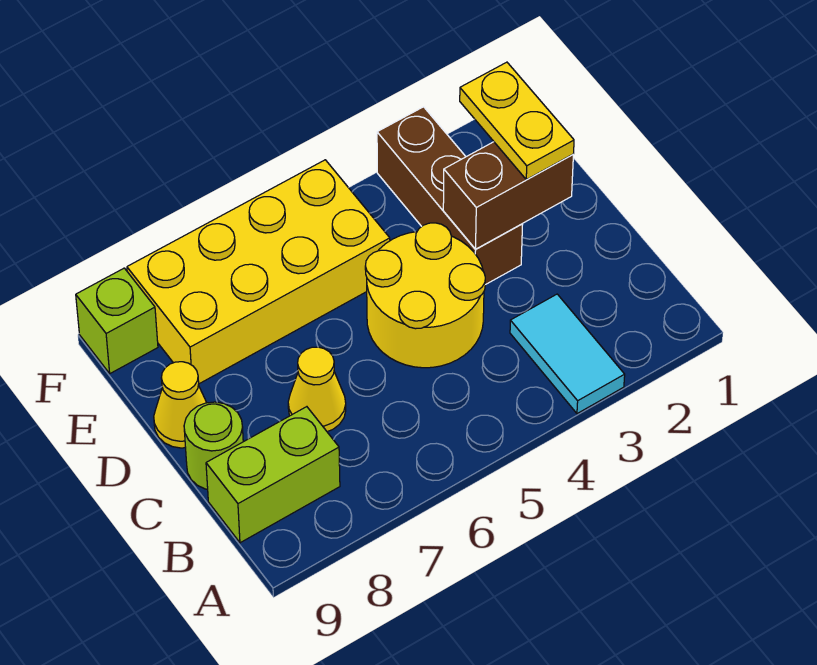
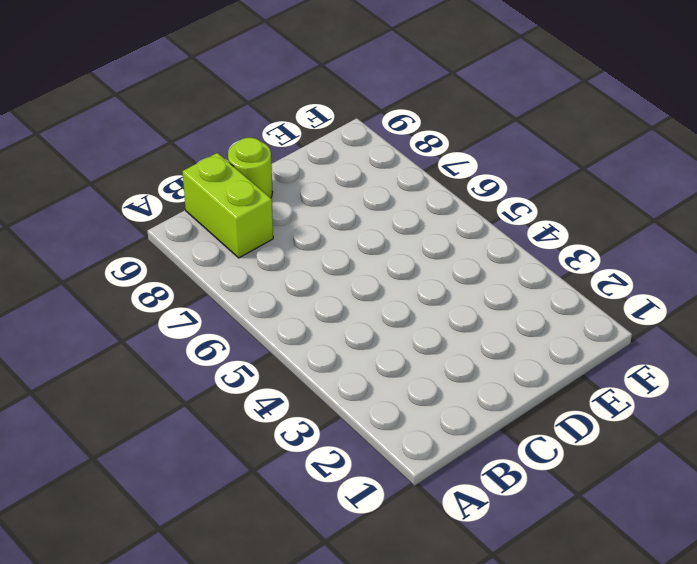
none -> cyan tile A3:B3 level 1
none -> yellow round brick C4:D5 level 1

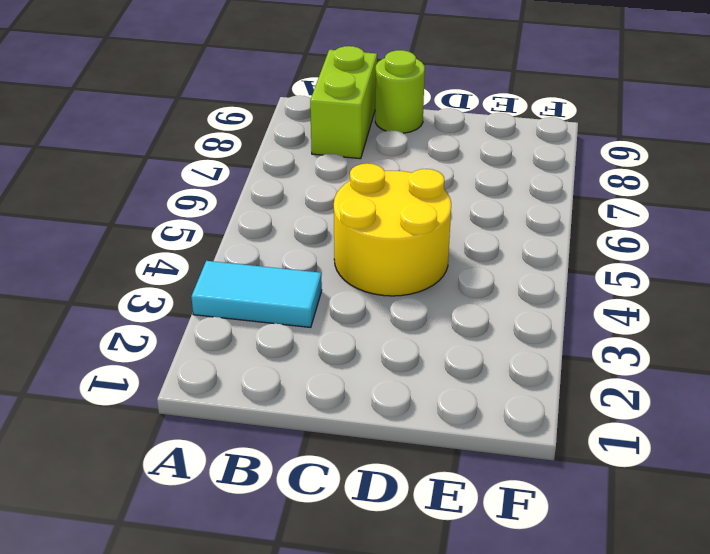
none -> yellow cone C7 level 1
none -> brown brick D3:F3 level 1

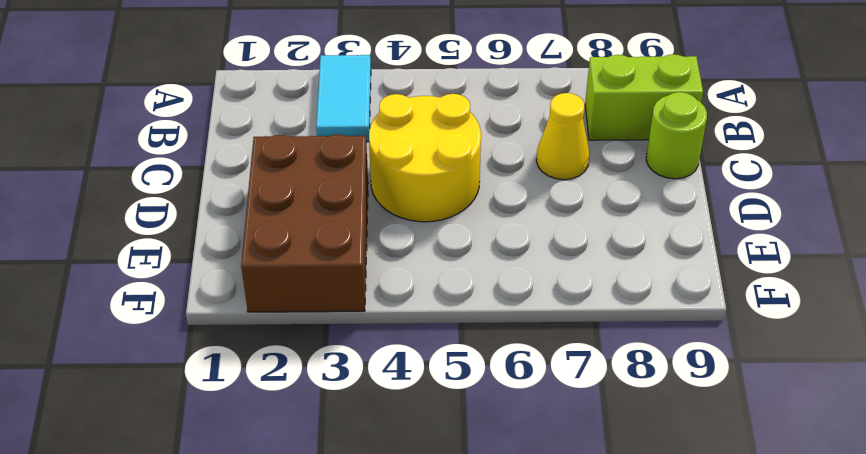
brown brick D2:F3 level 1 -> brown brick D3:F3 level 1
none -> yellow cone D9 level 1
none -> yellow brick E5:F8 level 1

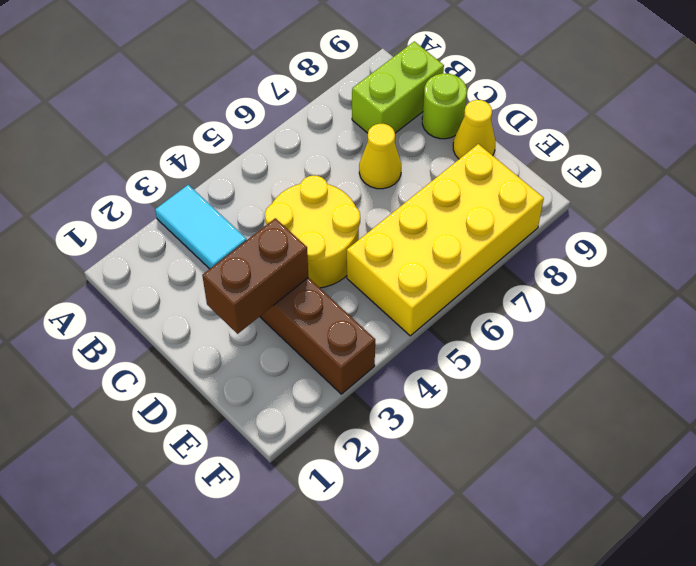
none -> lime brick F9 level 1
none -> yellow plate D2:E2 level 3

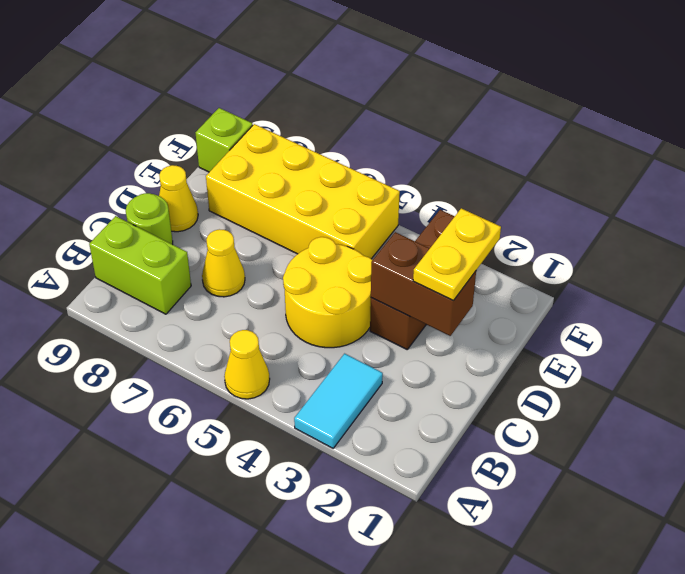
yellow cone A5 level 1 -> none

